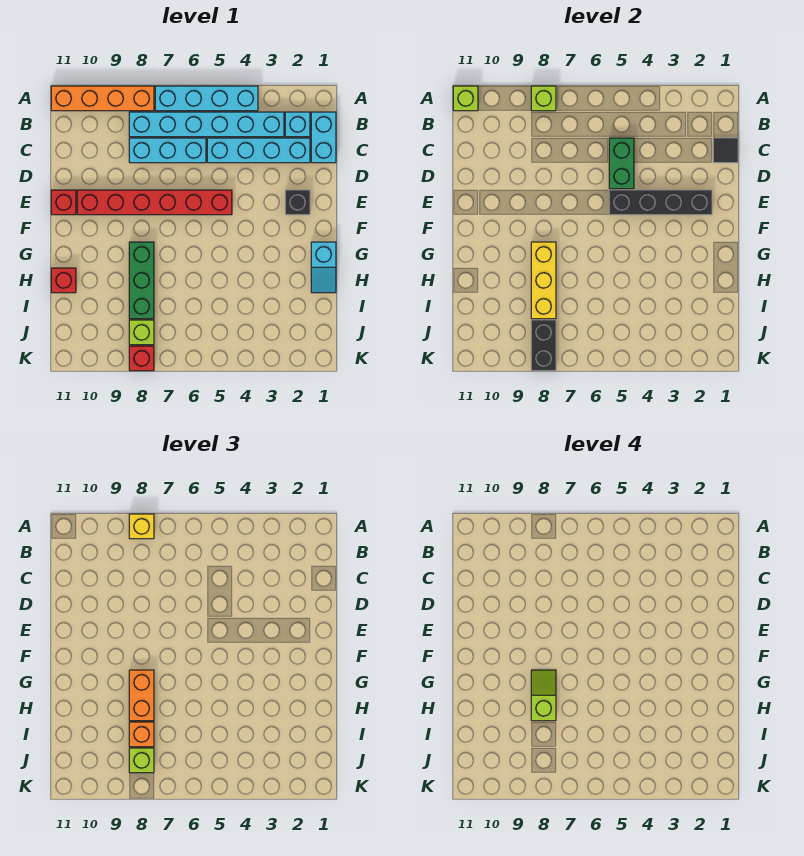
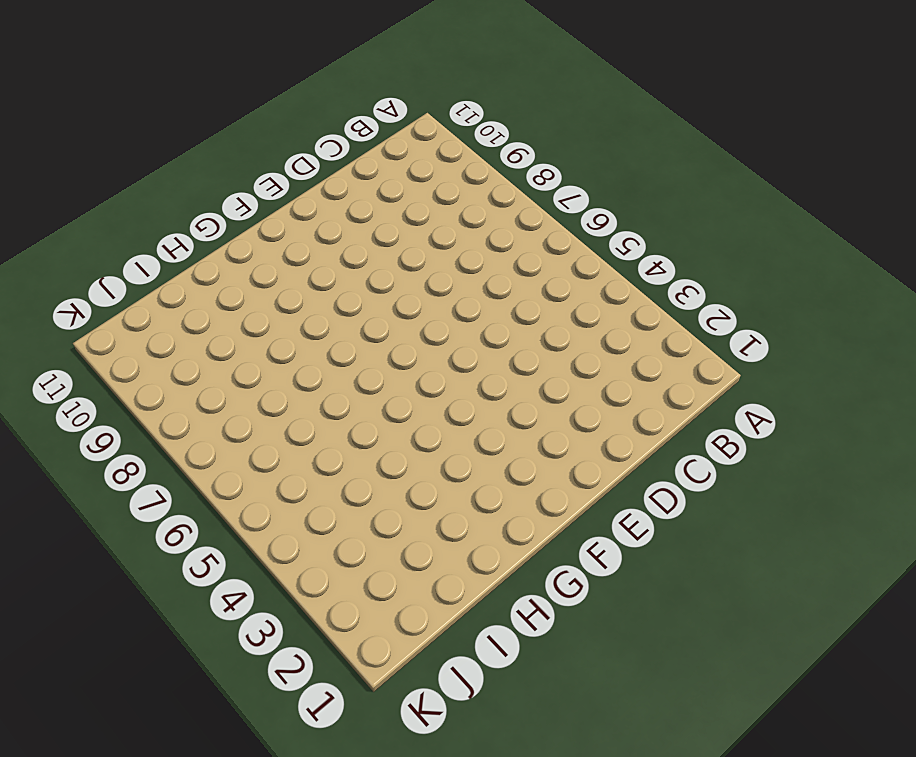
none -> cyan brick A4:A7 level 1
none -> orange brick A8:A11 level 1
none -> cyan brick B1:C1 level 1

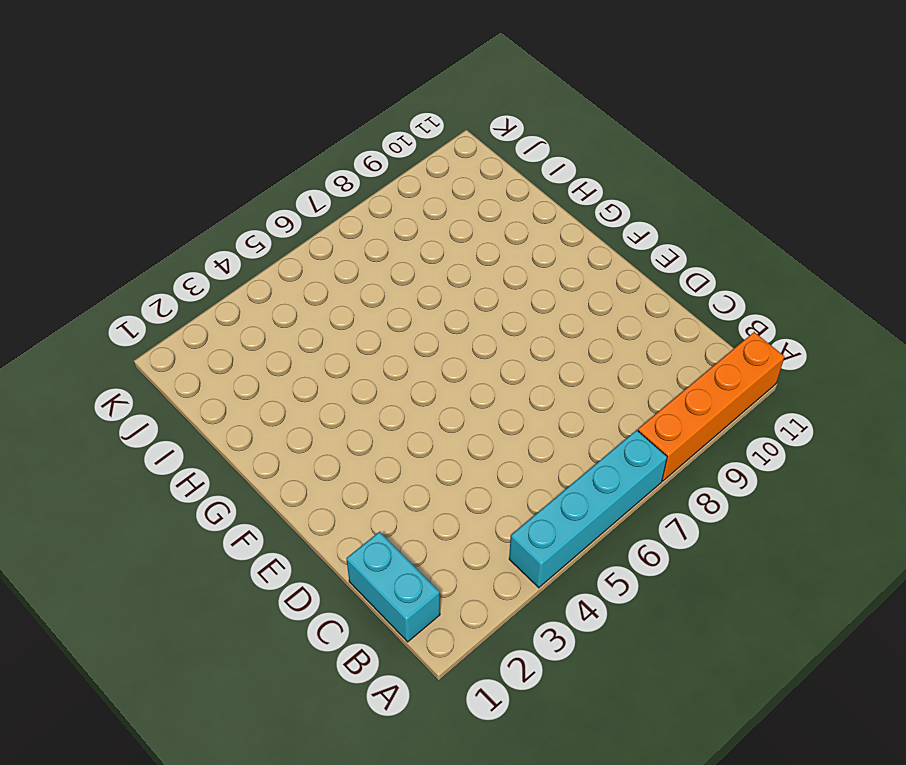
none -> cyan brick B2 level 1
none -> cyan brick B3:B8 level 1
none -> cyan brick C2:C5 level 1

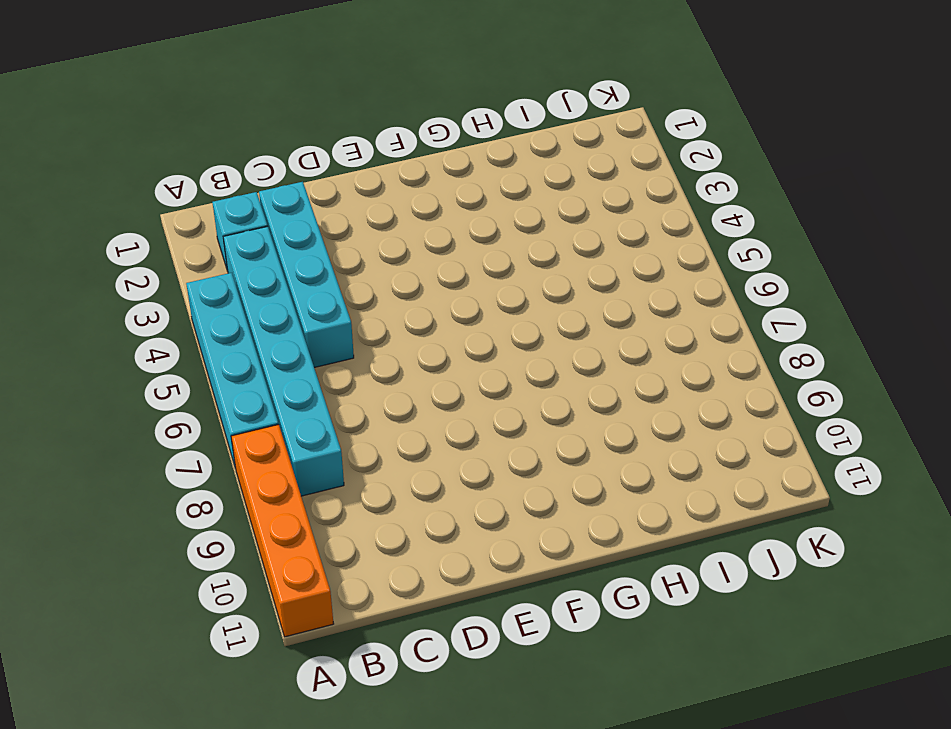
none -> cyan brick B1:C1 level 1
none -> cyan brick C6:C8 level 1
none -> black brick E2 level 1

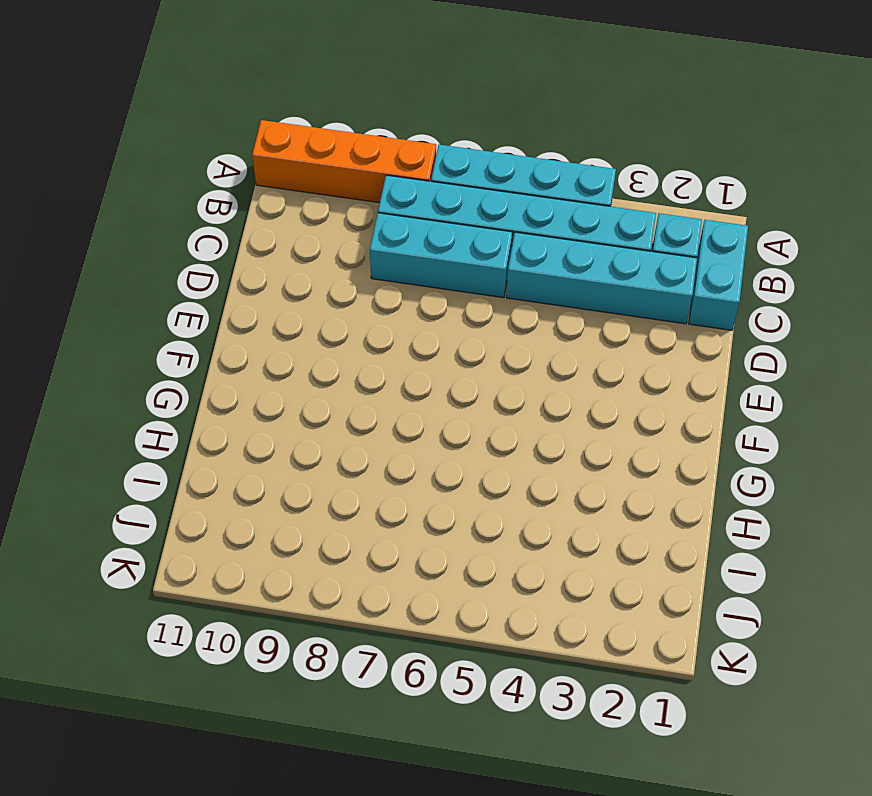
none -> black brick E2 level 1
none -> red brick E5:E10 level 1
none -> red brick E11 level 1

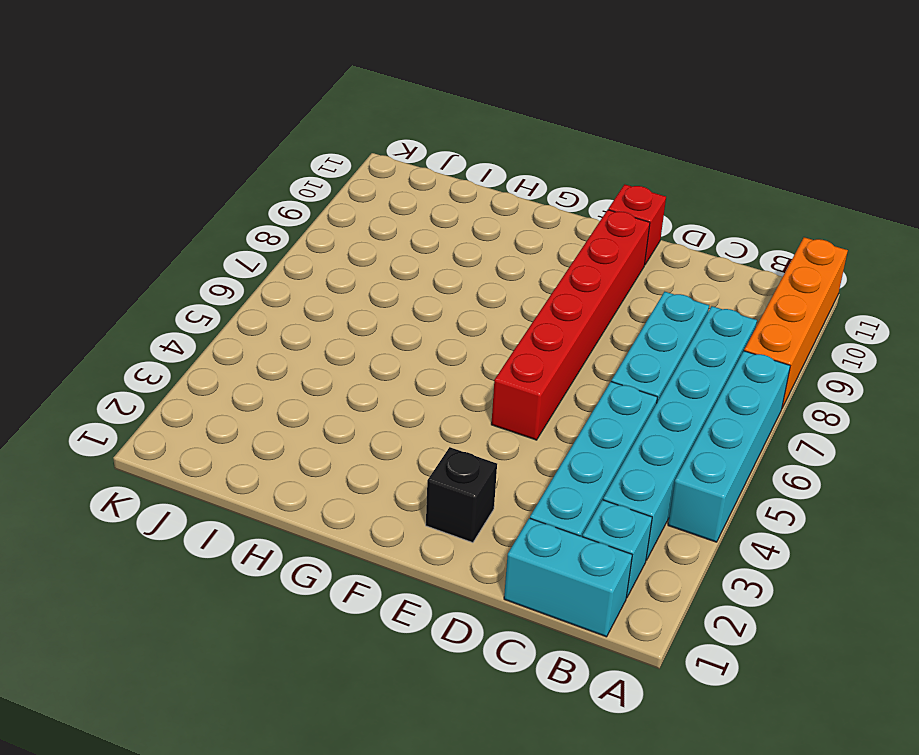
none -> cyan slope G1:H1 level 1 top G
none -> green brick G8:I8 level 1
none -> red brick H11 level 1

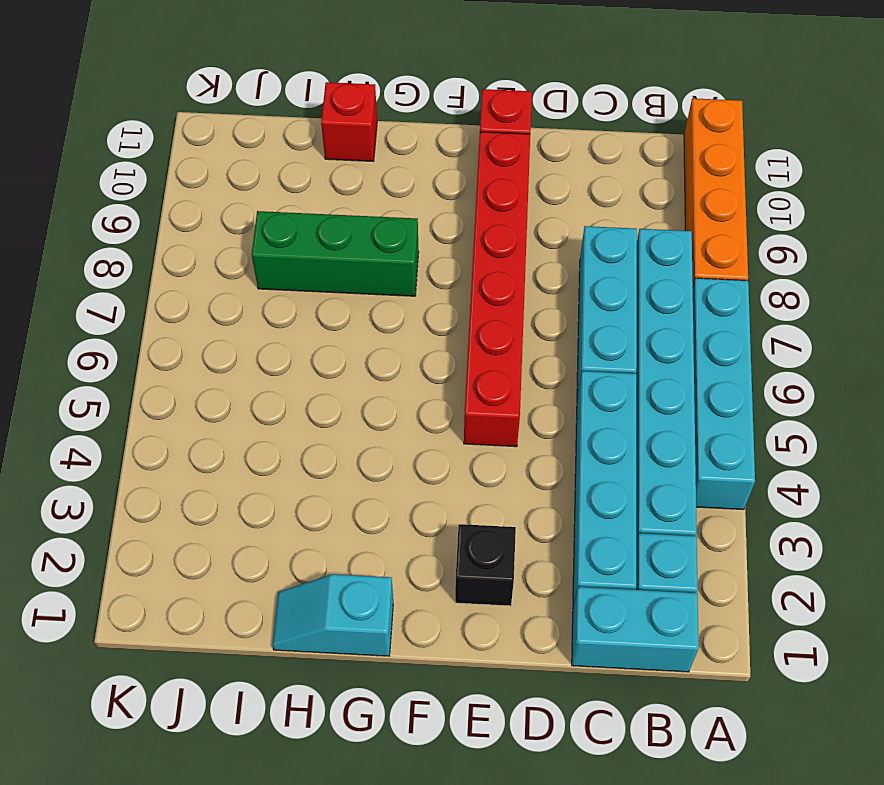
none -> lime brick J8 level 1
none -> red brick K8 level 1
none -> lime brick A8 level 2

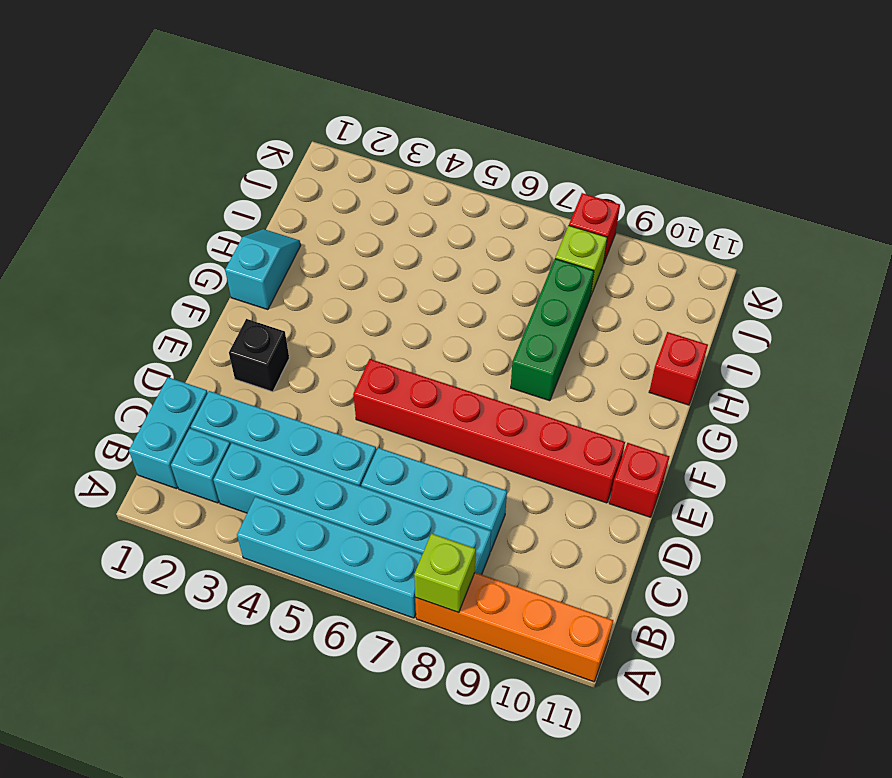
none -> lime brick A11 level 2
none -> black tile C1 level 2
none -> green brick C5:D5 level 2

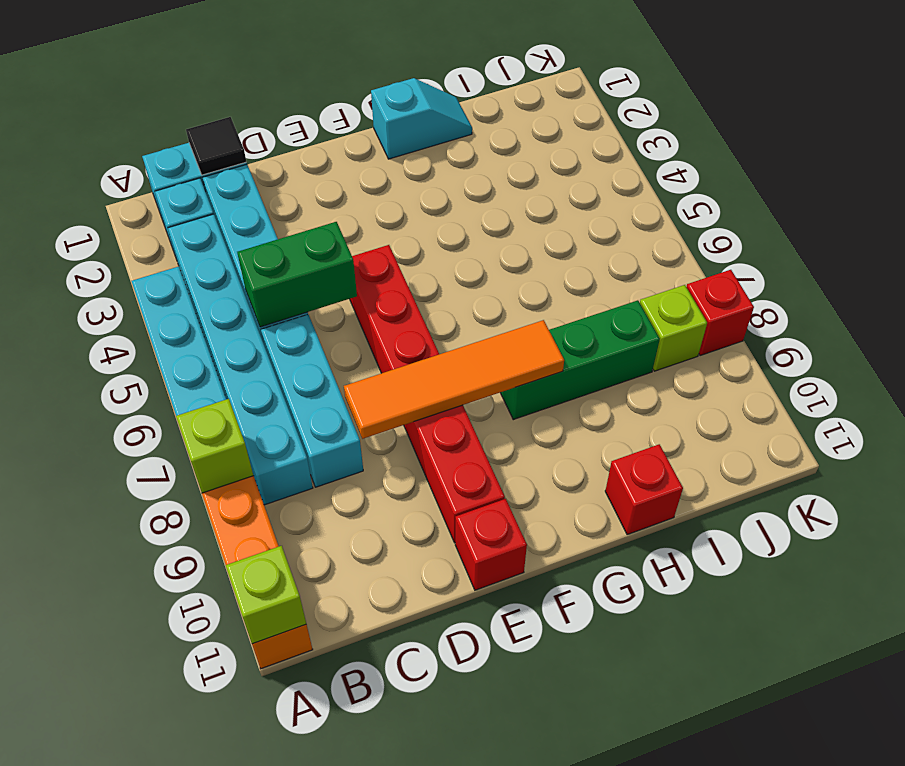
orange tile D8:G8 level 2 -> yellow brick G8:I8 level 2
none -> black brick E2 level 1
none -> black brick E2:E5 level 2
none -> black brick J8:K8 level 2

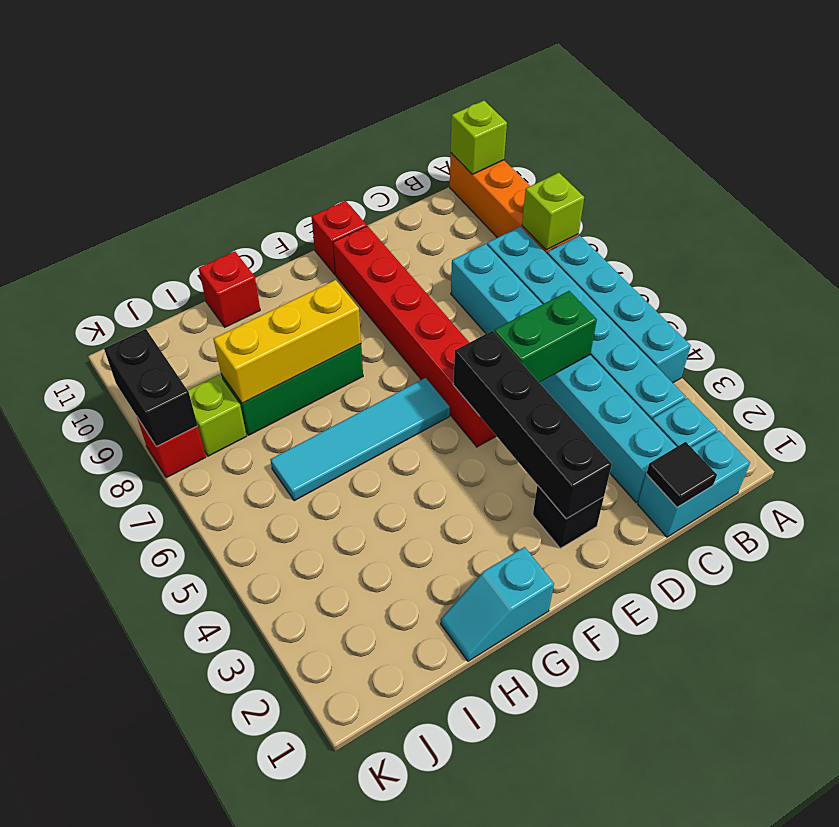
cyan tile F6:I6 level 1 -> none
black brick K8:K9 level 2 -> black brick J8:K8 level 2
none -> yellow brick A8 level 3
none -> orange brick G8:H8 level 3
none -> orange brick I8 level 3

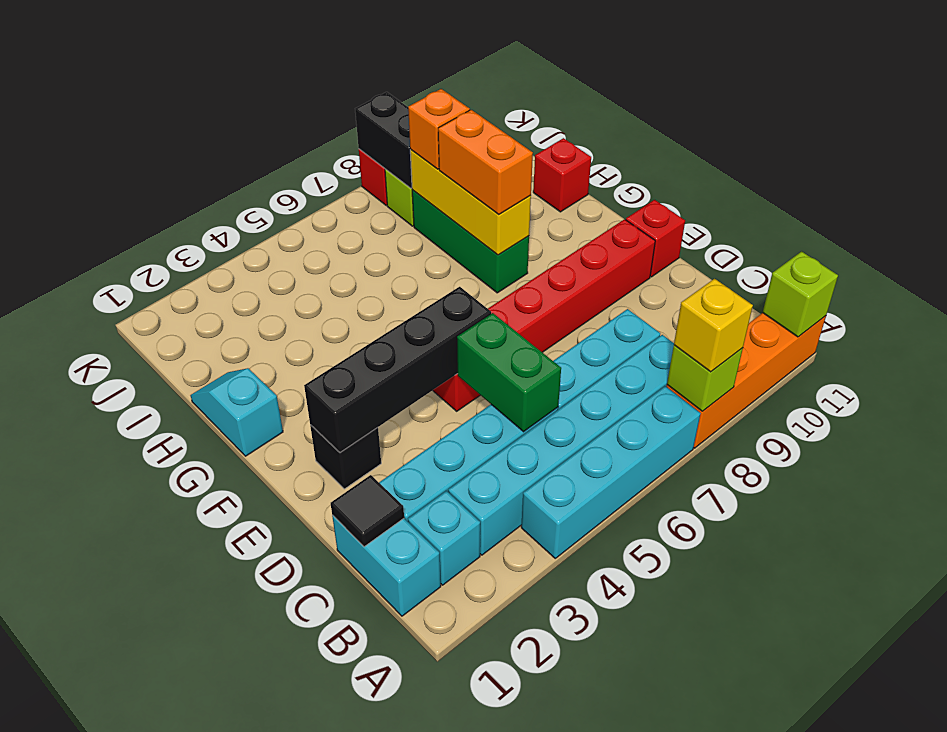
none -> lime brick J8 level 3
none -> lime slope G8:H8 level 4 top H

